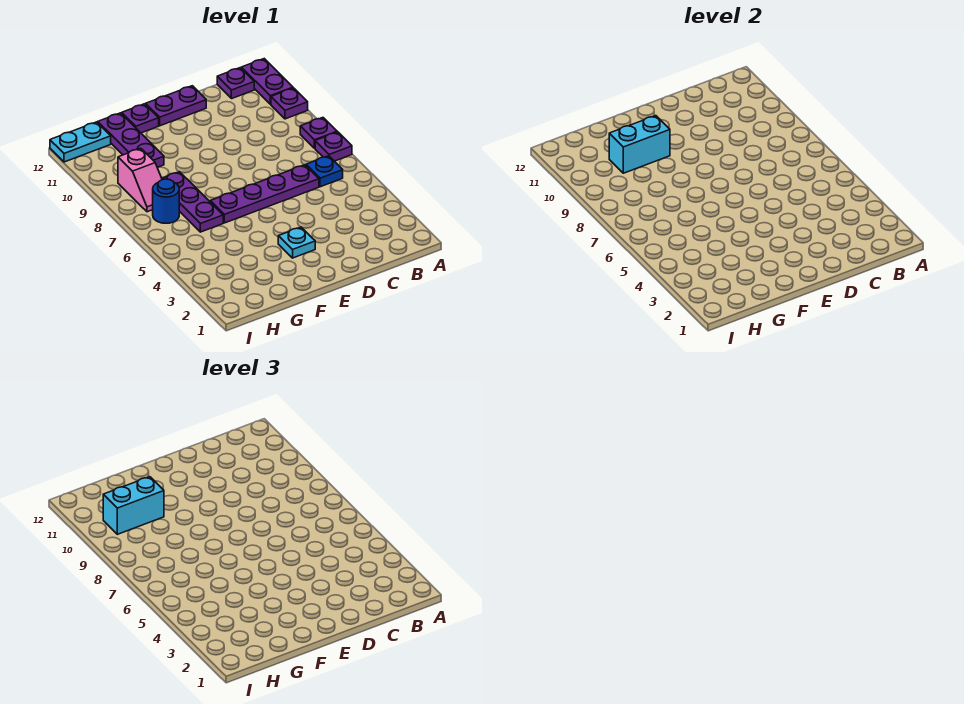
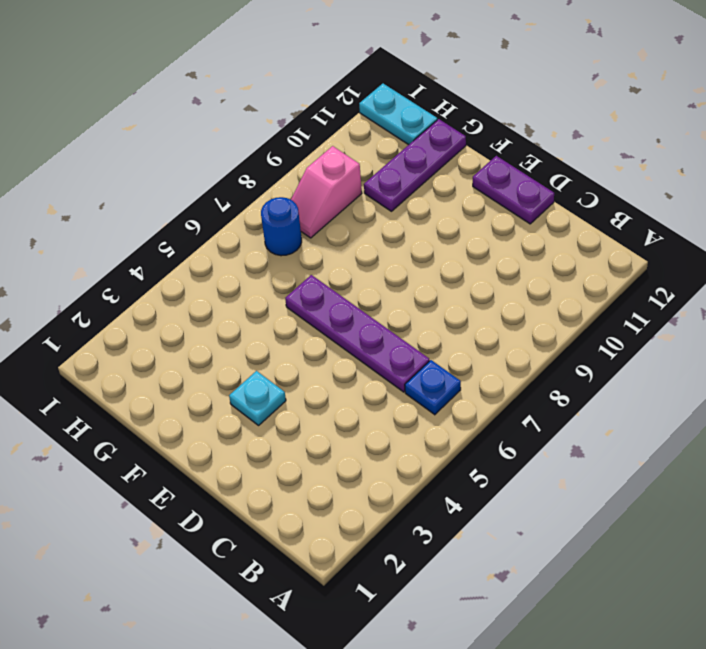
none -> purple plate A7 level 1
none -> purple plate A8 level 1
none -> purple plate A10 level 1

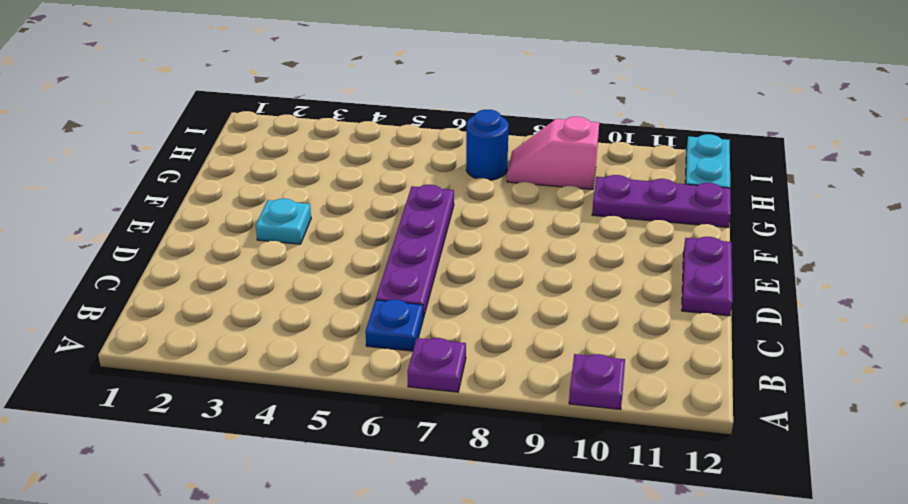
none -> purple plate A8 level 1
none -> purple plate A11:A12 level 1
none -> purple plate B12 level 1

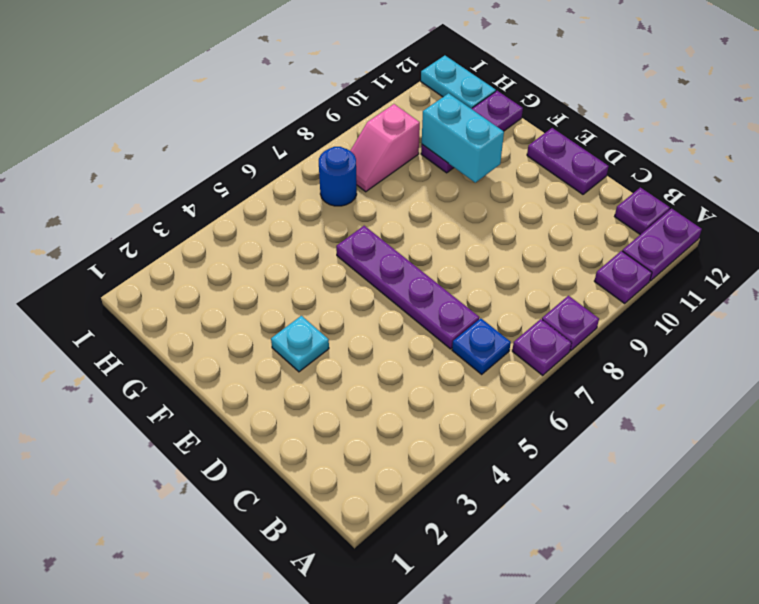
none -> purple plate F12 level 1
none -> purple plate G6:G8 level 1
none -> cyan brick G10:H10 level 3

